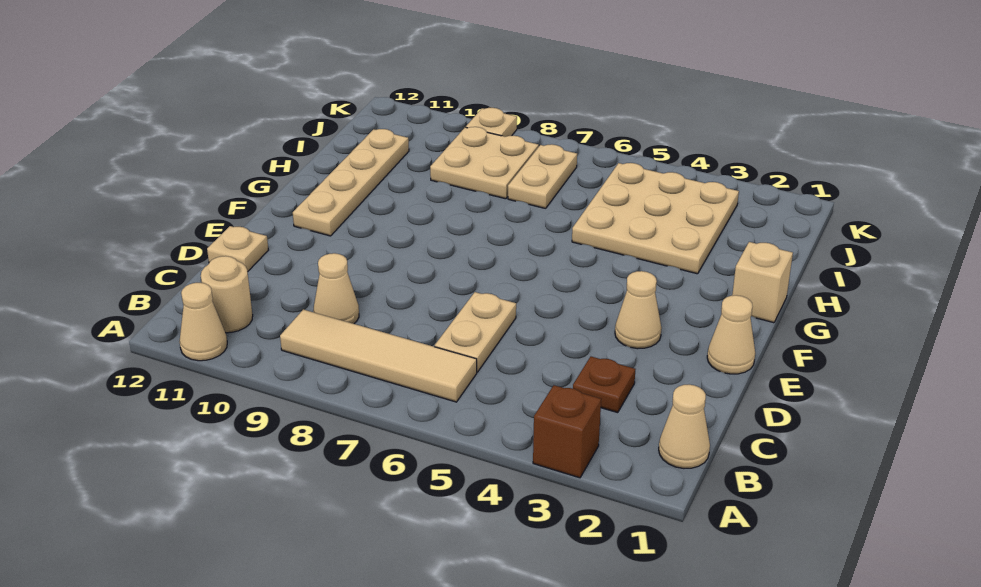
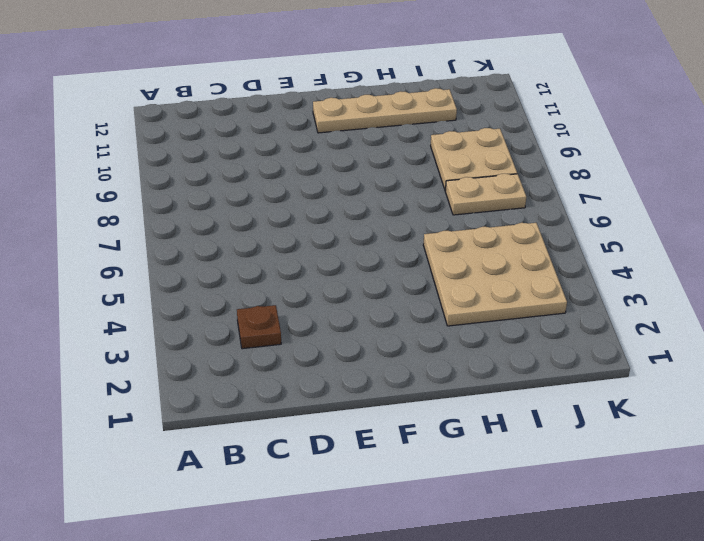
none -> brown brick A3 level 1
none -> tan cone A11 level 1
none -> tan cone B1 level 1

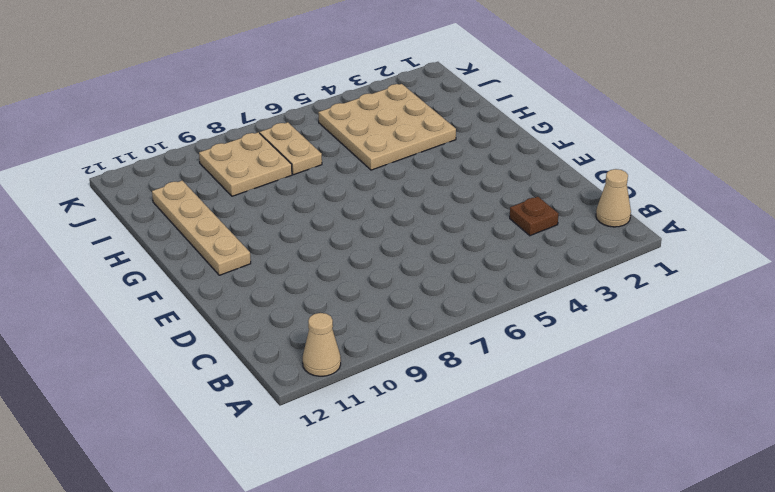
none -> brown brick A3 level 1
none -> tan tile B6:B9 level 1
none -> tan round brick B11 level 1

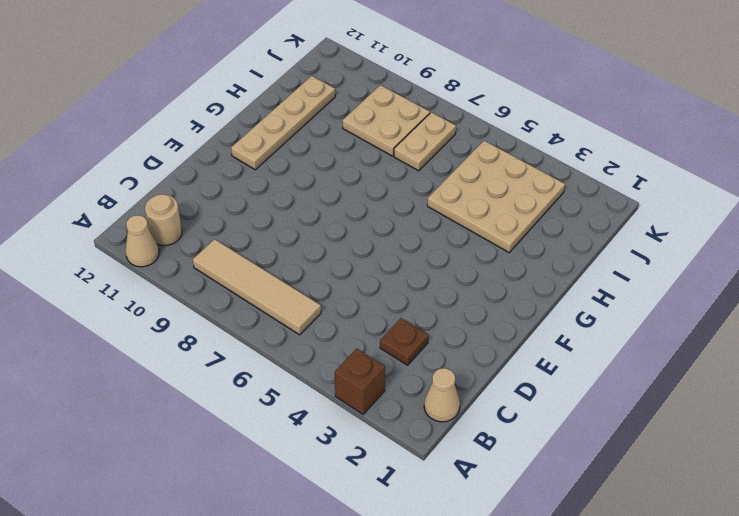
none -> tan plate C6:D6 level 1
none -> tan cone C9 level 1
none -> tan plate D12 level 1

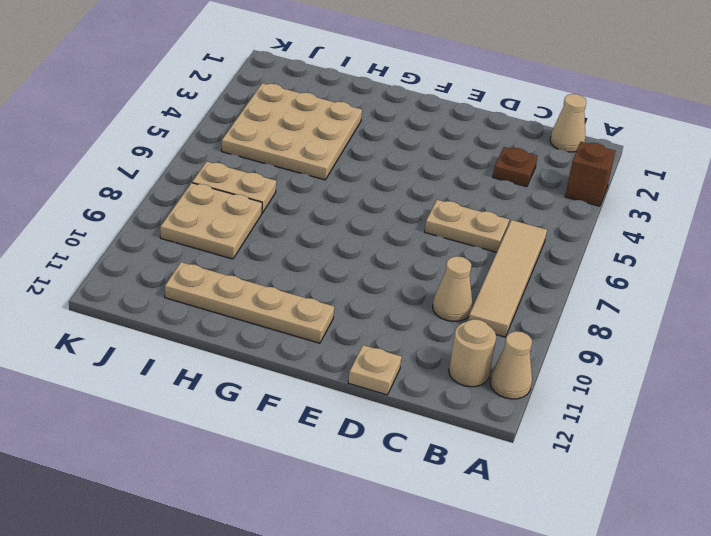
none -> tan cone E1 level 1
none -> tan cone E3 level 1
none -> tan brick G1 level 1

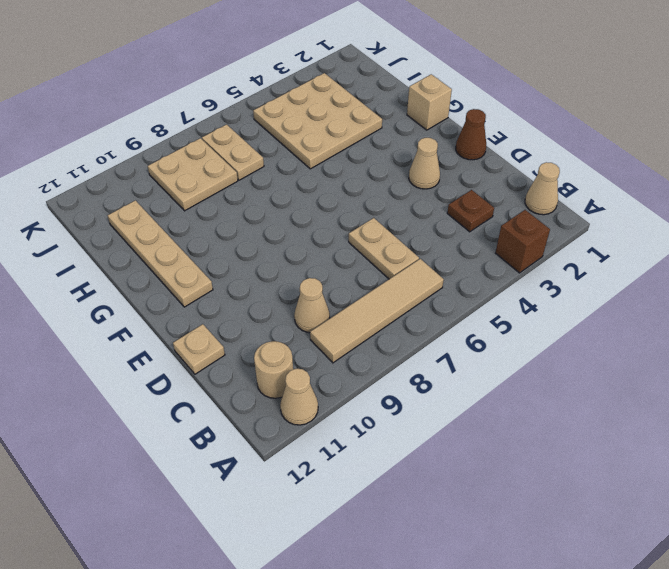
brown cone E1 level 1 -> tan cone E1 level 1
none -> tan plate K9 level 1

